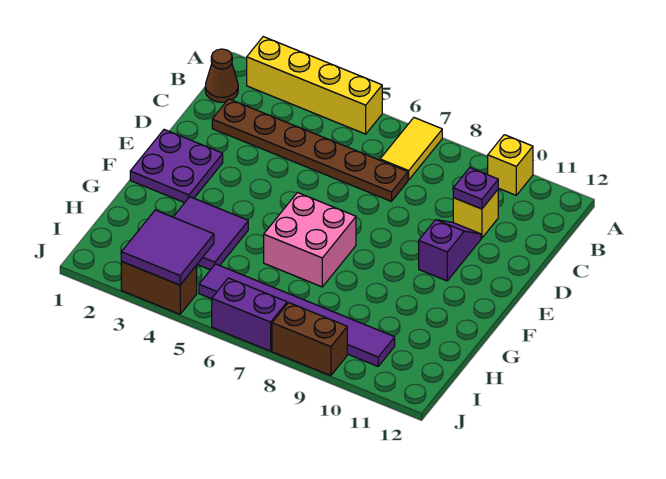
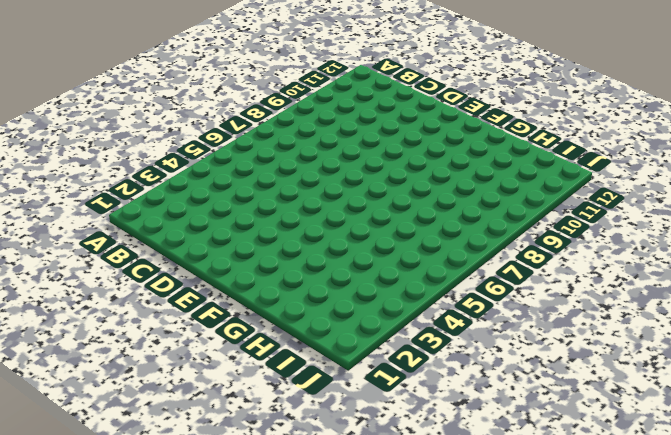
none -> yellow brick A2:A5 level 1
none -> yellow tile A7:B7 level 1
none -> yellow brick A10 level 1

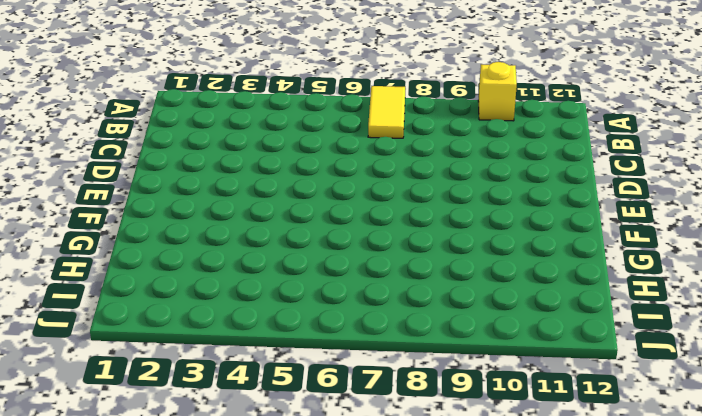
none -> yellow brick A2:A5 level 1
none -> brown cone B1 level 1
none -> brown plate C2:C7 level 1

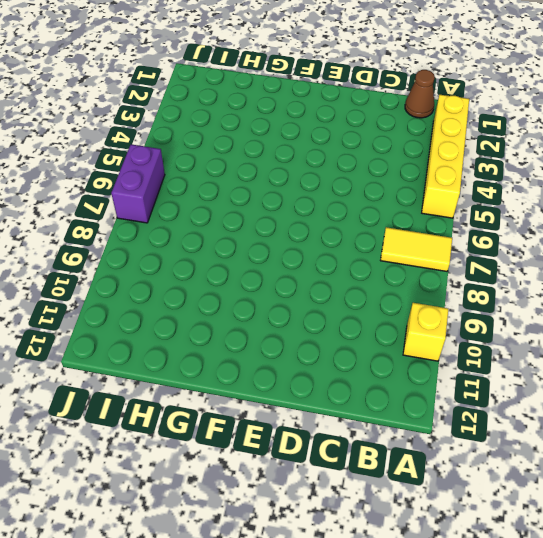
none -> brown plate C2:C7 level 1
none -> yellow brick C10 level 1
none -> purple slope D10:E10 level 1 top E

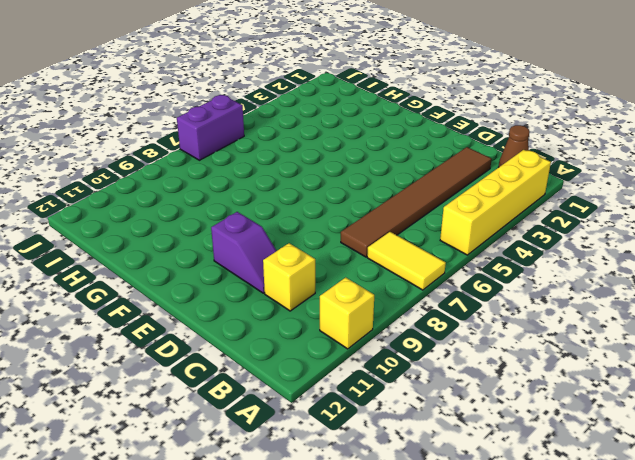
brown tile C2:C7 level 1 -> brown plate C2:C7 level 1
none -> purple plate E1:F2 level 1
none -> pink brick F6:G7 level 1
none -> purple tile G3:H4 level 1

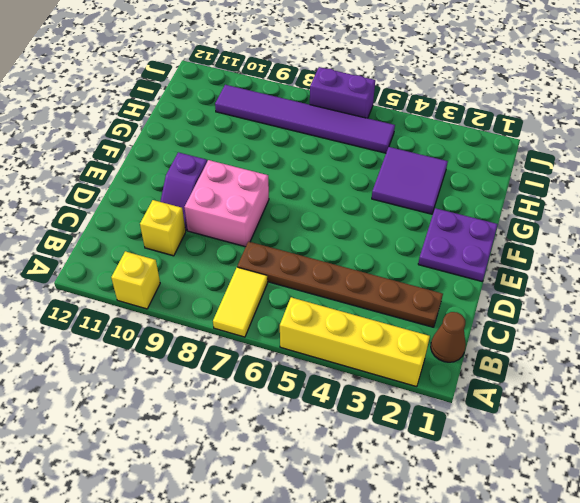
pink brick D8:E9 level 1 -> pink brick F6:G7 level 1
none -> brown brick J3:J4 level 1
none -> brown brick J8:J9 level 1
none -> purple plate C10 level 2

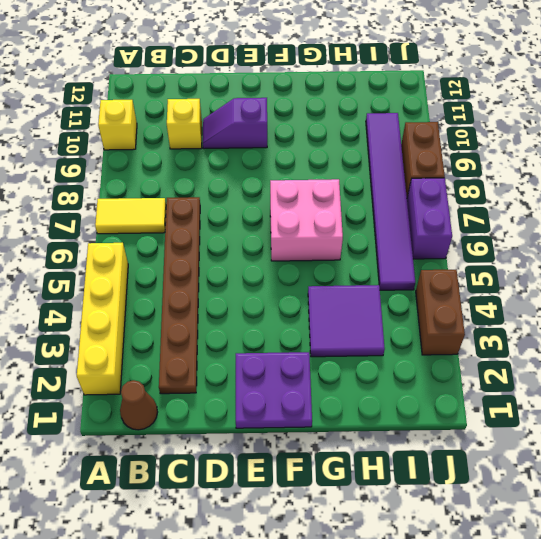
none -> purple plate C10 level 2
none -> purple tile I3:J4 level 2

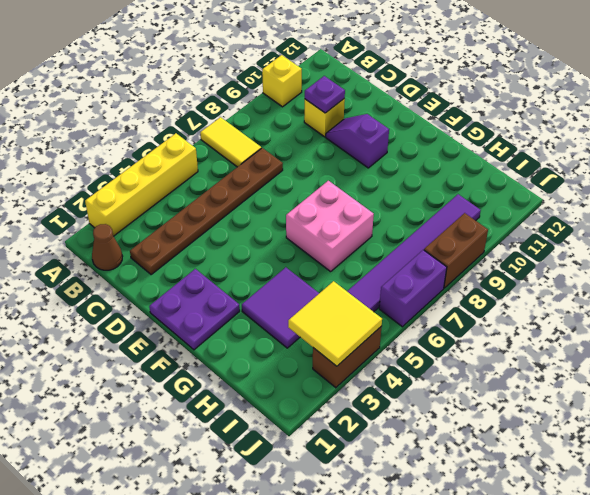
yellow tile I3:J4 level 2 -> purple tile I3:J4 level 2

